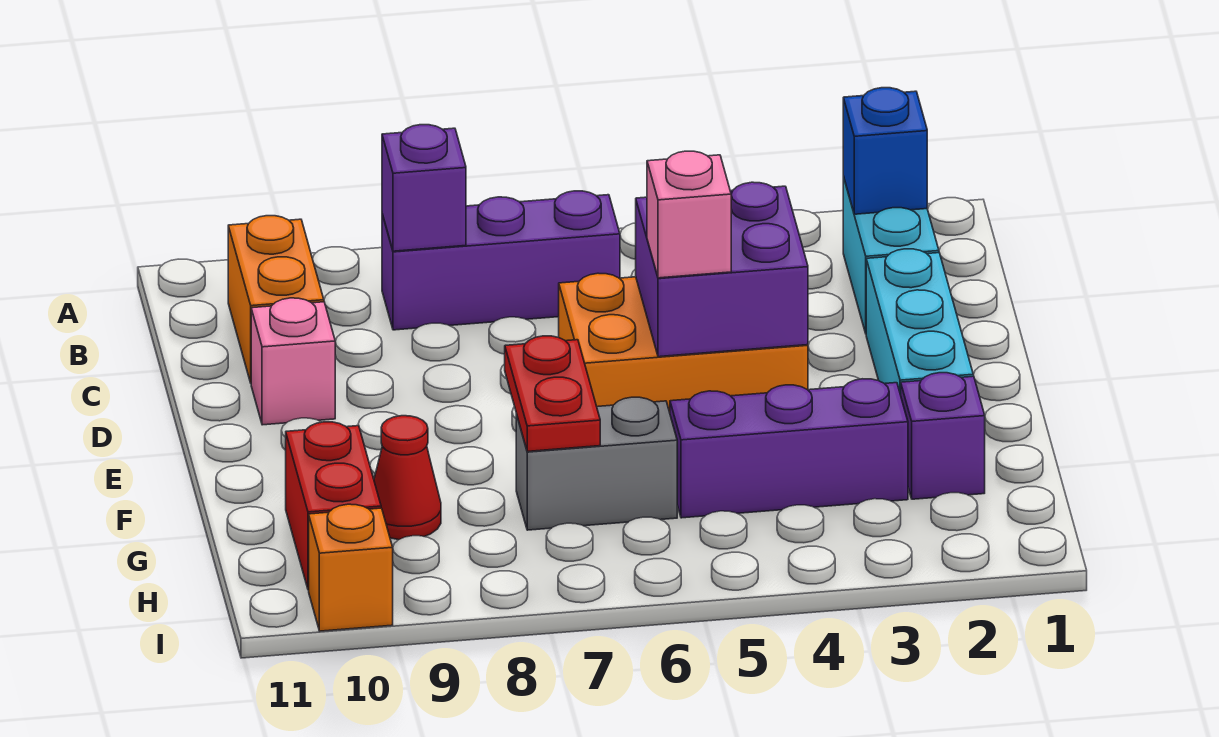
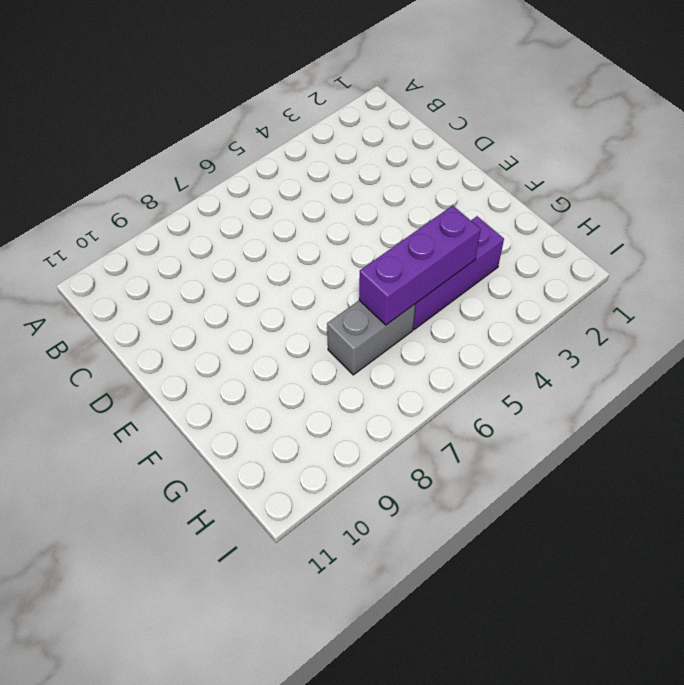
purple brick G4:G6 level 2 -> purple brick B6:B8 level 1
none -> cyan brick B2:C2 level 1
none -> orange brick B10:C10 level 1
none -> cyan brick D2:F2 level 1

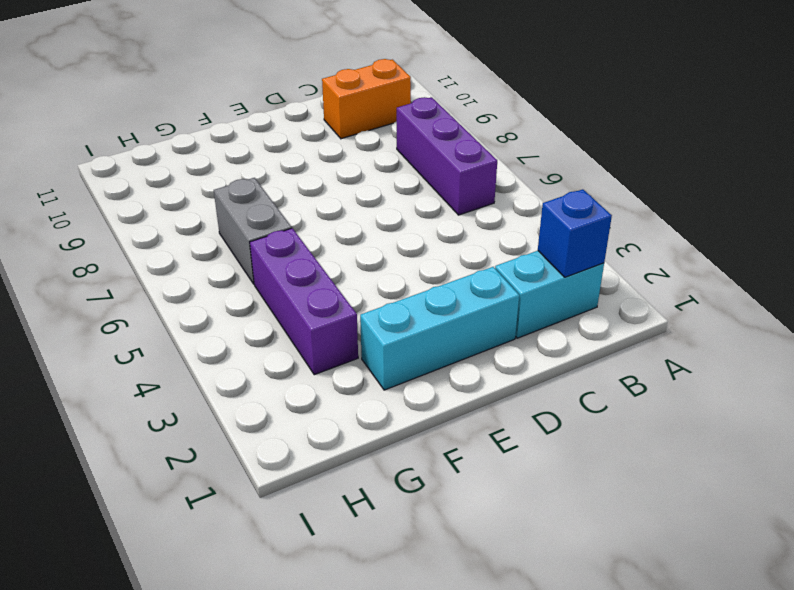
none -> orange brick D4:E6 level 1
none -> pink brick D10 level 1
none -> purple brick G2 level 1

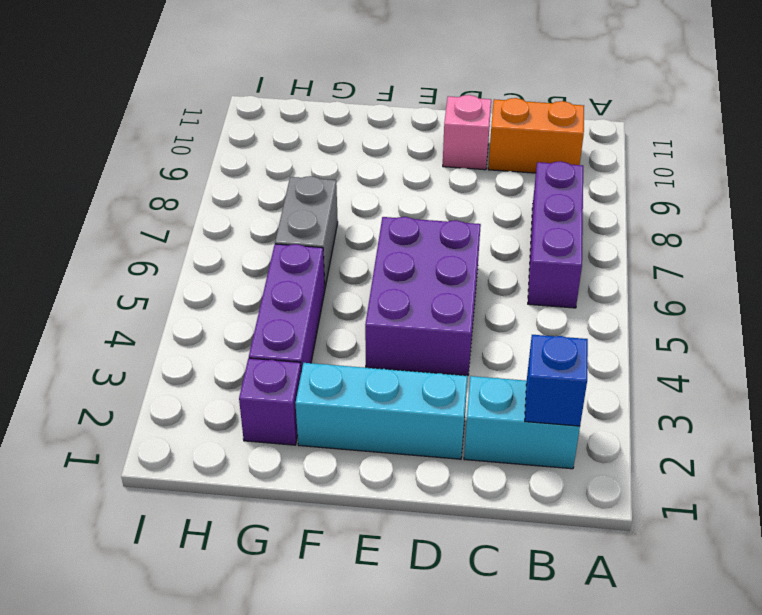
purple brick D4:E6 level 1 -> orange brick D4:E6 level 1
none -> red cone G9 level 1
none -> red brick G10:H10 level 1
none -> orange brick I10 level 1

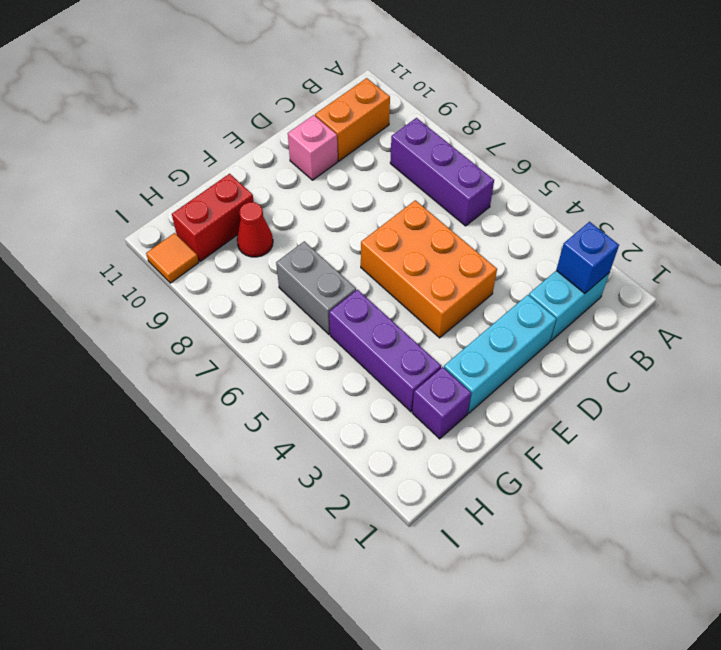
orange tile I10 level 1 -> orange brick I10 level 1
none -> purple brick B8 level 2
none -> purple brick D4:E5 level 2
none -> red plate F7:G7 level 2

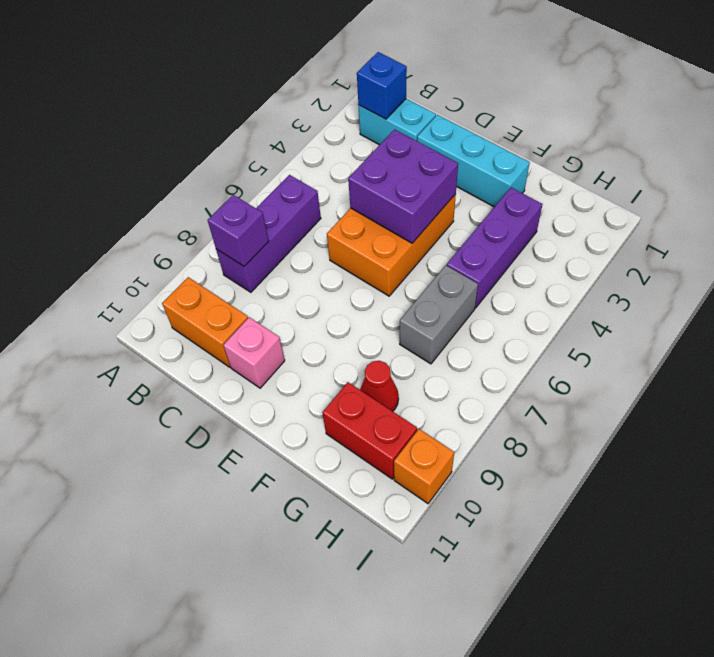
none -> purple brick G2 level 1
none -> red plate F7:G7 level 2
none -> pink brick E5 level 3

